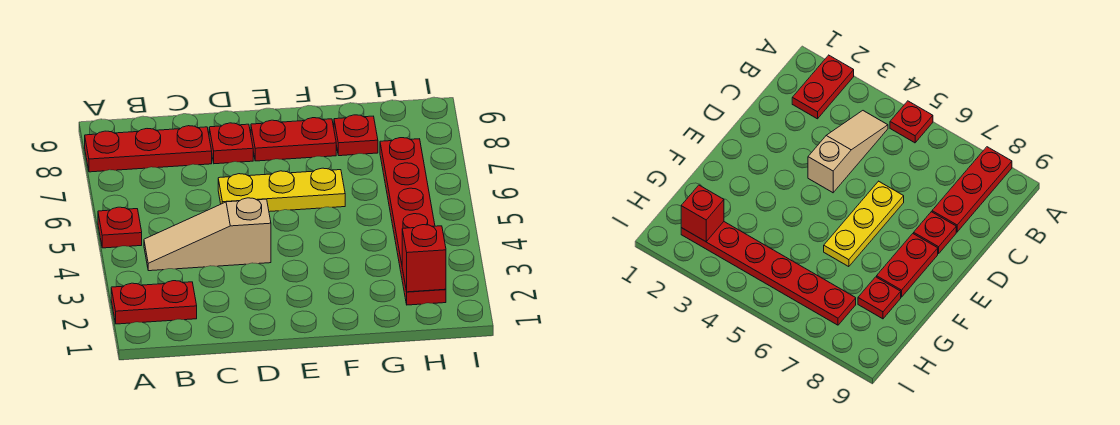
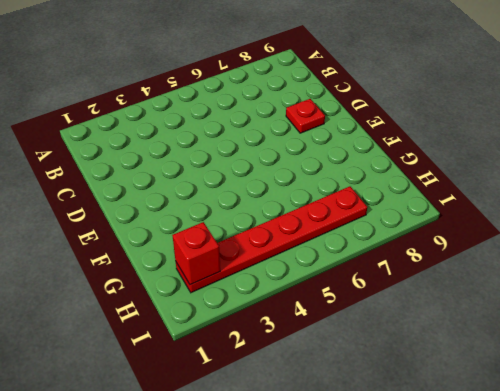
none -> red plate A2:B2 level 1
none -> red plate A5 level 1

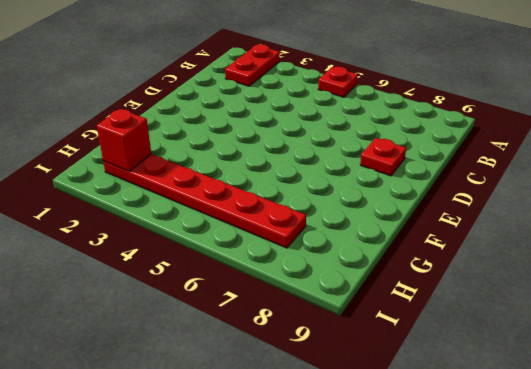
none -> red plate A8:C8 level 1
none -> tan slope B4:D4 level 1 top D

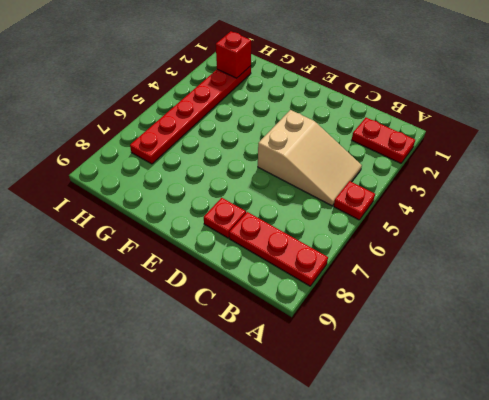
tan slope B4:D5 level 1 top D -> tan slope B4:D4 level 1 top D
none -> yellow plate D6:F6 level 1
none -> red plate E8:F8 level 1

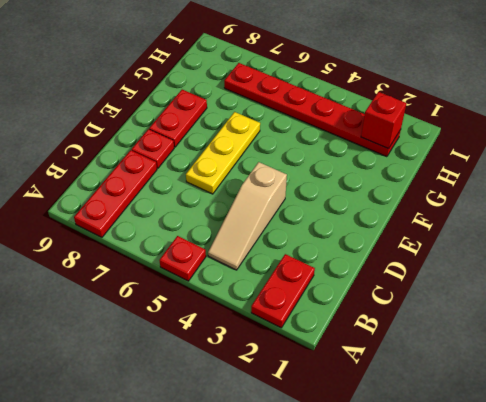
none -> red plate G8 level 1

